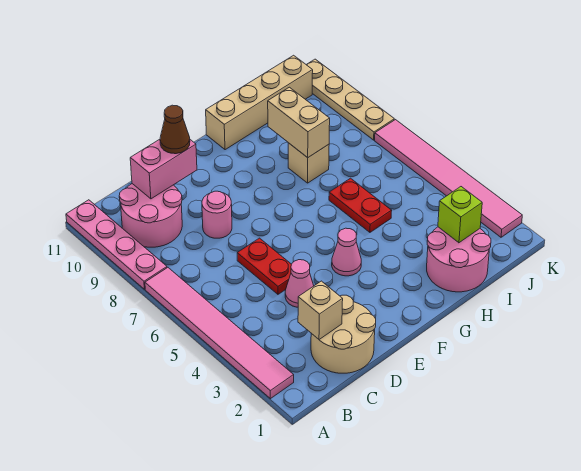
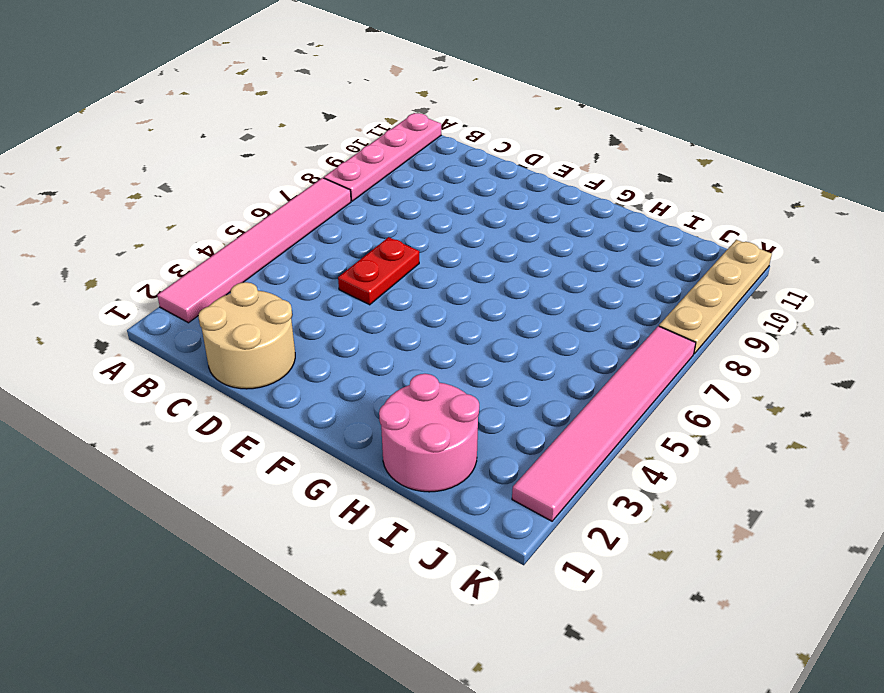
none -> pink round brick B9:C10 level 1
none -> pink cone D4 level 1
none -> pink round brick D8 level 1

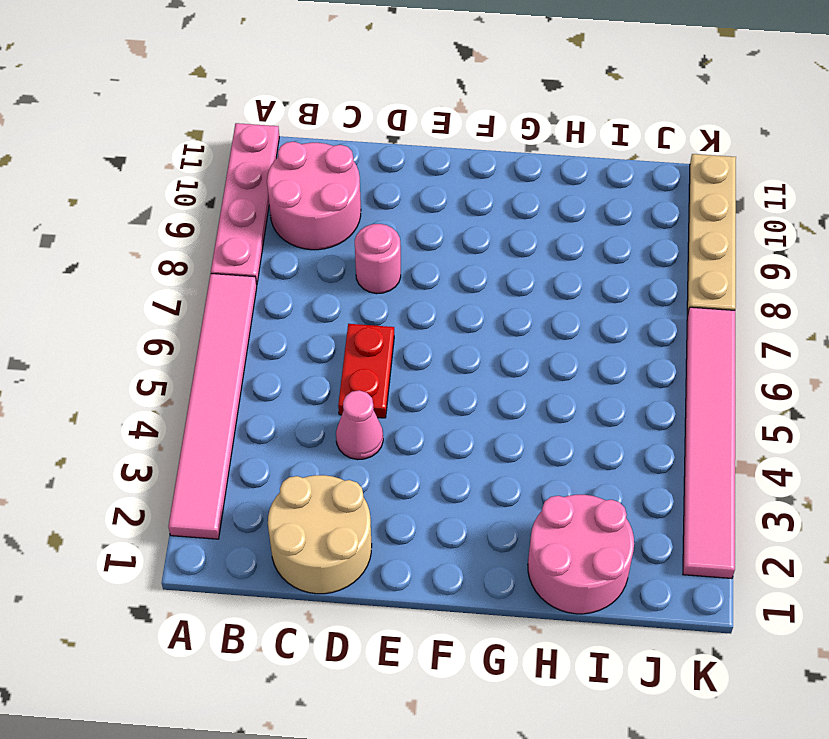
none -> pink cone F4 level 1
none -> tan brick G11:J11 level 1
none -> red plate H5:H6 level 1

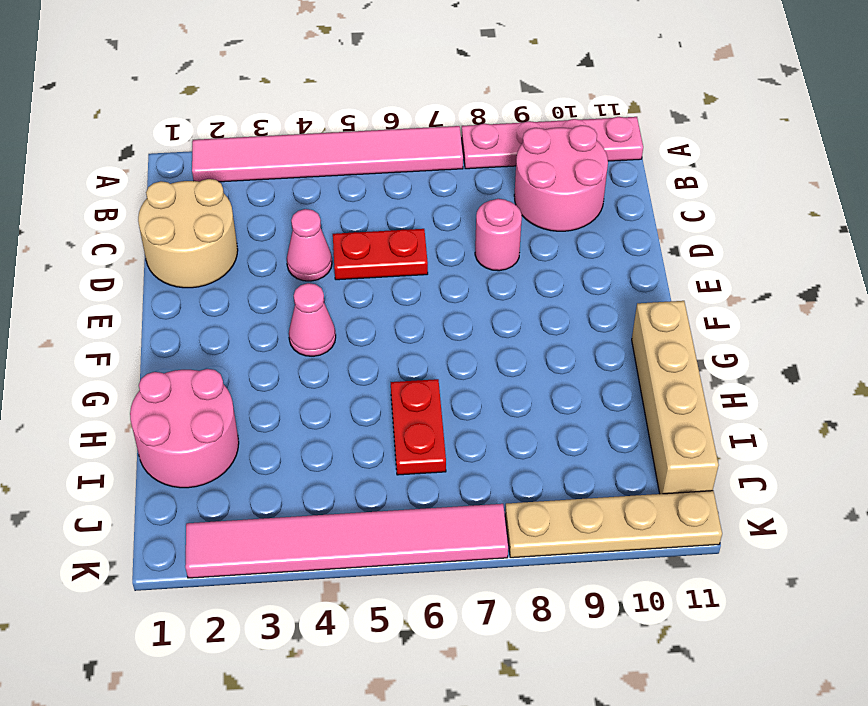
red plate H6:I6 level 1 -> red plate H5:H6 level 1
none -> tan brick H8 level 1
none -> tan brick C2 level 2
none -> pink brick C10:D10 level 2

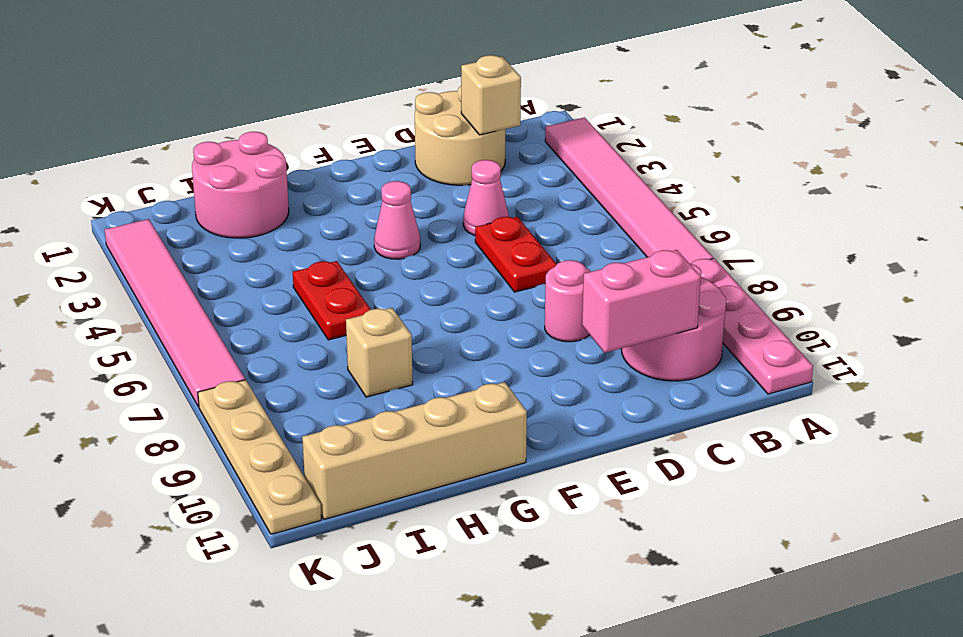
none -> tan brick H8:H9 level 2
none -> lime brick I2 level 2
none -> brown cone D10 level 3

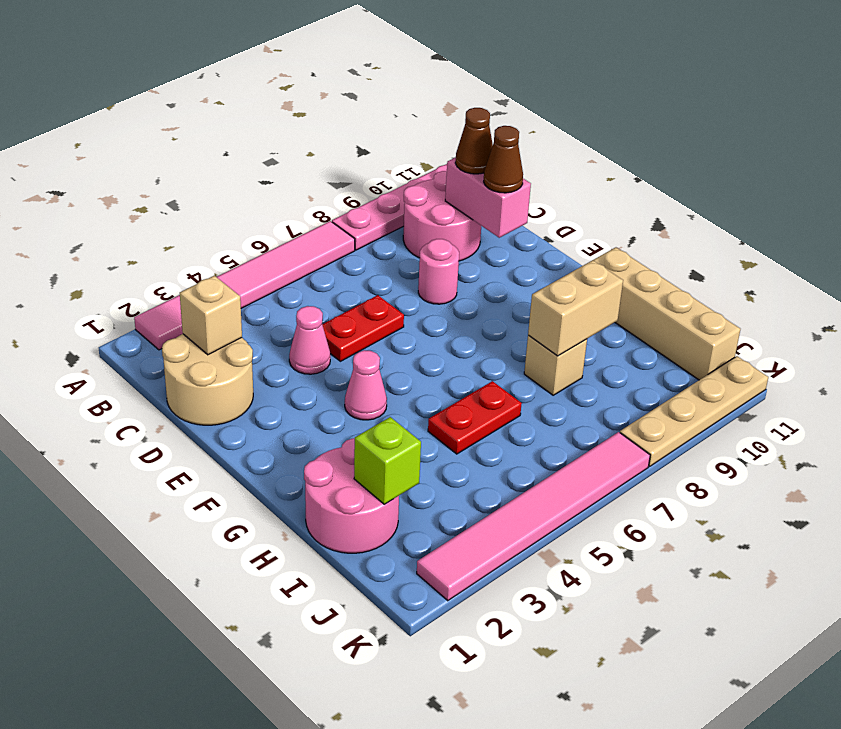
brown cone C10 level 3 -> none

